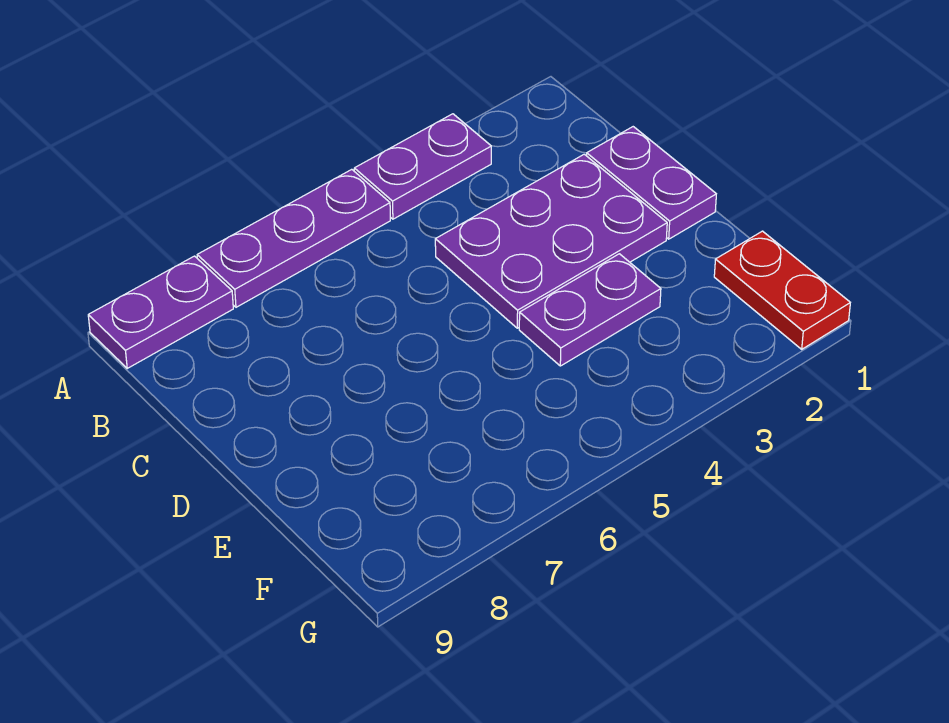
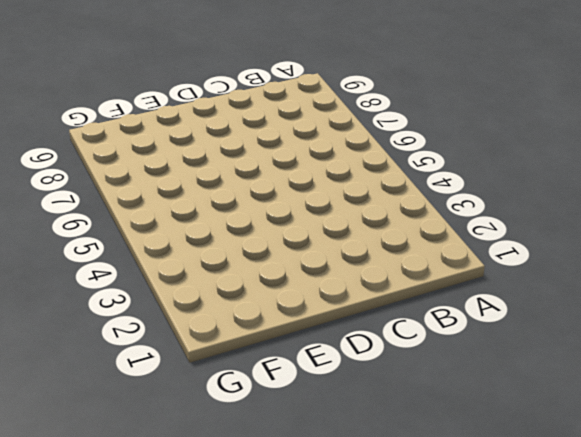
none -> purple plate A3:A4 level 1
none -> purple plate A5:A7 level 1

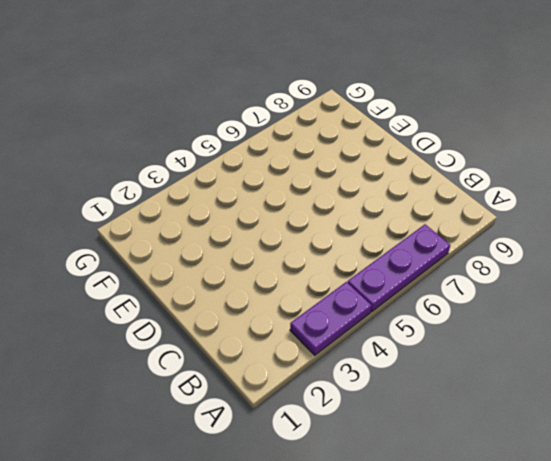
none -> purple plate A8:A9 level 1
none -> purple plate C1:D1 level 1

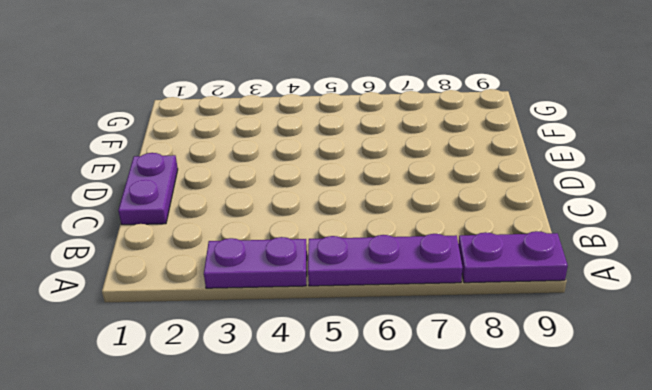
none -> purple plate C2:D4 level 1
none -> purple plate E3:E4 level 1

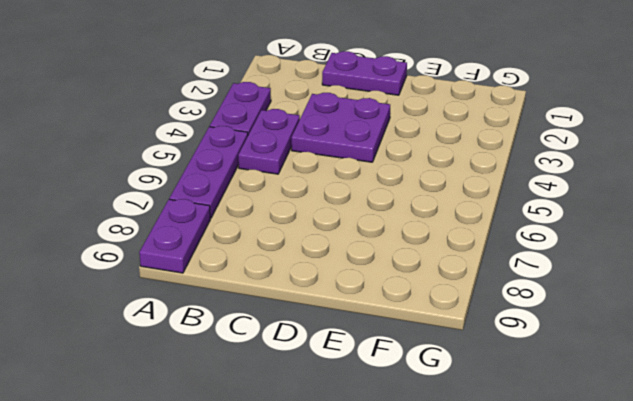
purple plate B4:B5 level 1 -> purple plate E3:E4 level 1
purple plate C3:D4 level 1 -> purple plate C2:D4 level 1
none -> red plate F1:G1 level 1

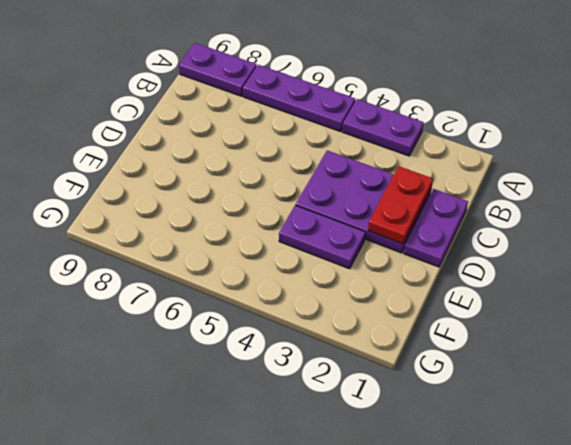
red plate C2:D2 level 2 -> red plate F1:G1 level 1

